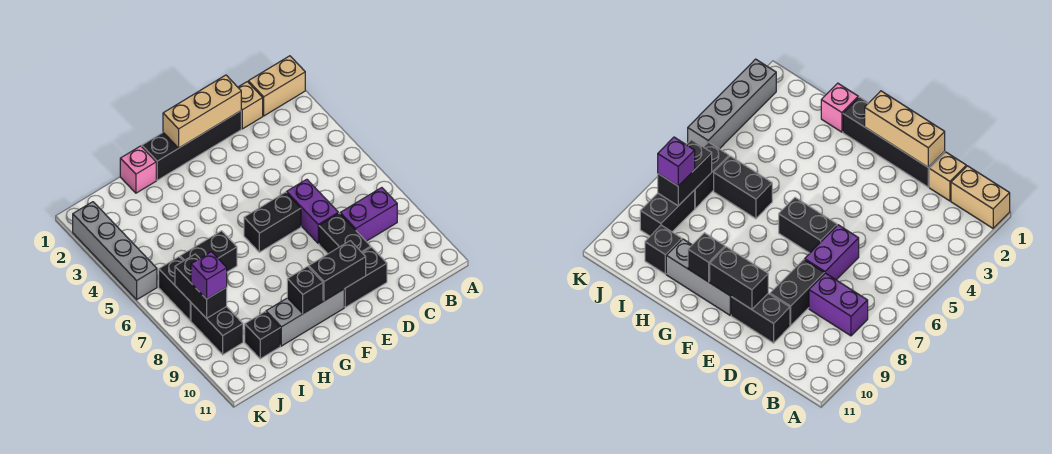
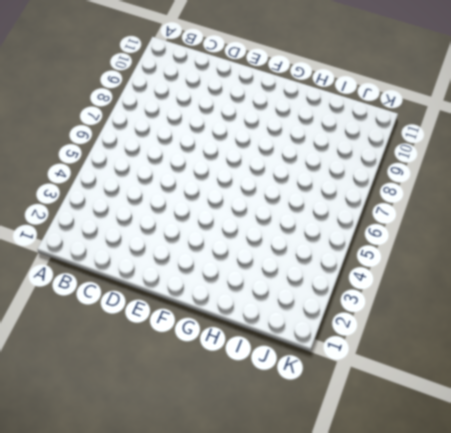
none -> tan brick A1:B1 level 1
none -> purple brick B8:C8 level 1
none -> tan brick C1 level 1

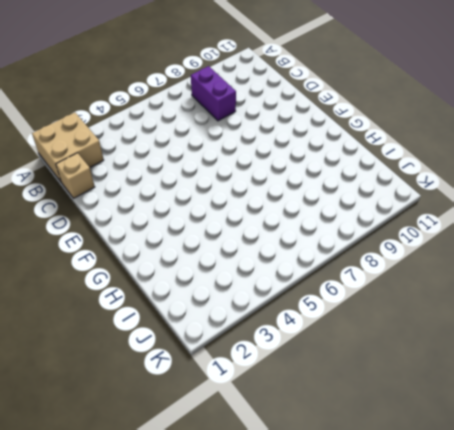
tan brick A1:B2 level 1 -> tan brick A1:B1 level 1
none -> black brick D1:G1 level 1
none -> purple brick D6:D7 level 1
none -> black brick D8:D9 level 1

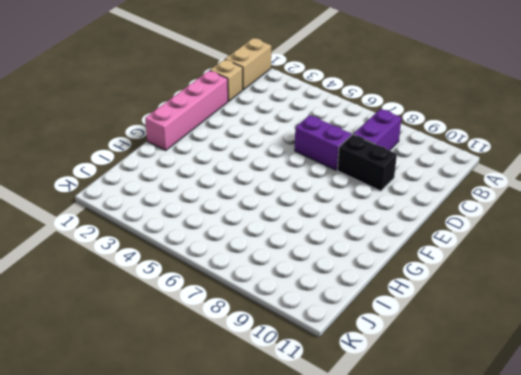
pink brick D1:G1 level 1 -> black brick D1:G1 level 1
none -> black brick D10:E10 level 1
none -> black brick E6:F6 level 1
none -> grey brick F10:H10 level 1

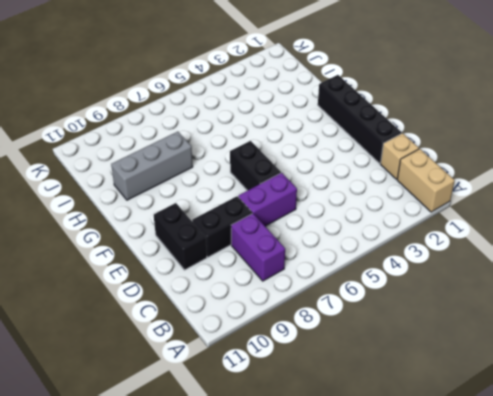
grey brick H8:H10 level 1 -> grey brick F10:H10 level 1
none -> pink brick H1 level 1
none -> black brick H6:I6 level 1
none -> black brick I10 level 1

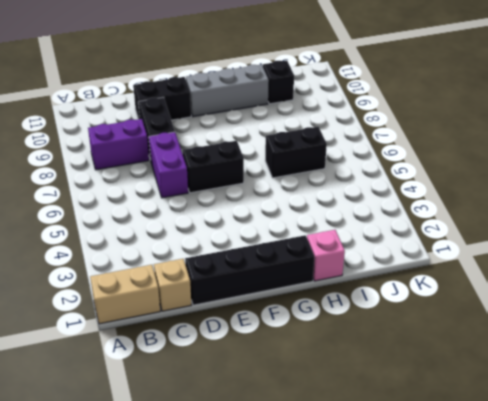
none -> black brick J6:J7 level 1
none -> black brick J8:J9 level 1
none -> grey brick K2:K5 level 1

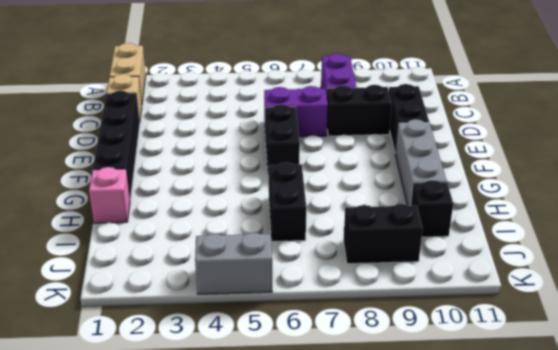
grey brick K4:K5 level 1 -> grey brick K2:K5 level 1
none -> black brick J6:J7 level 1
none -> tan brick D1:F1 level 2
none -> black brick E10:F10 level 2

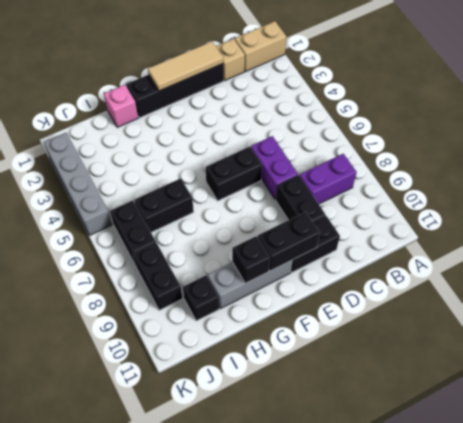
tan tile D1:F1 level 2 -> tan brick D1:F1 level 2
none -> black brick J7:J8 level 2
none -> purple brick J8 level 3

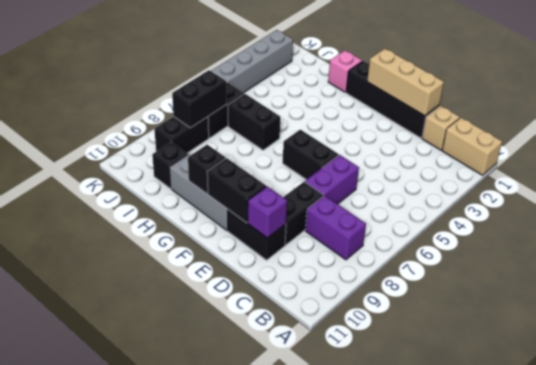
purple brick D10 level 2 -> purple brick J8 level 3

